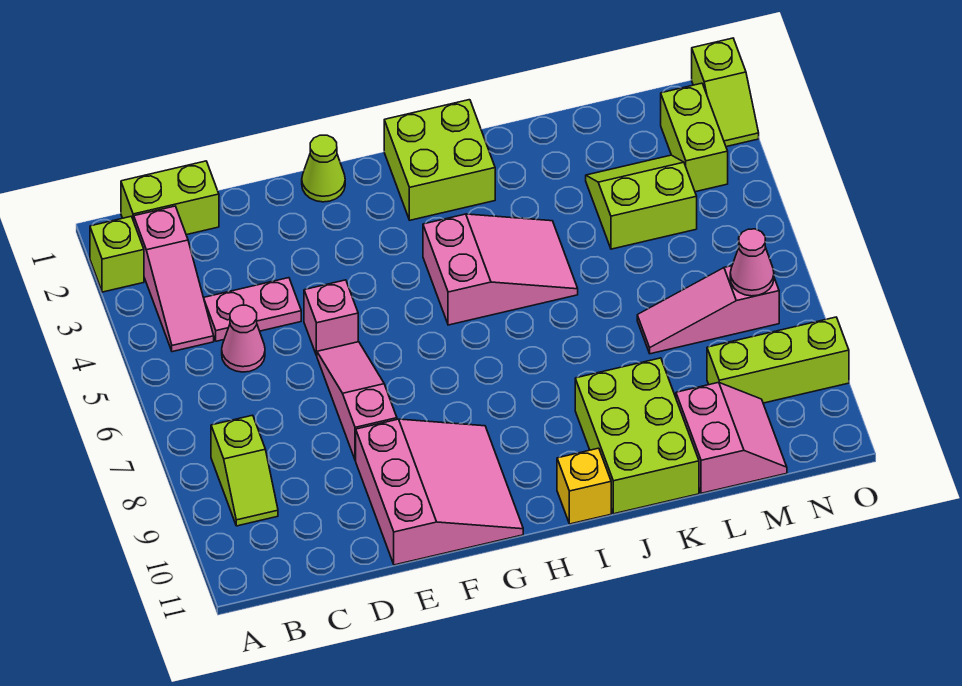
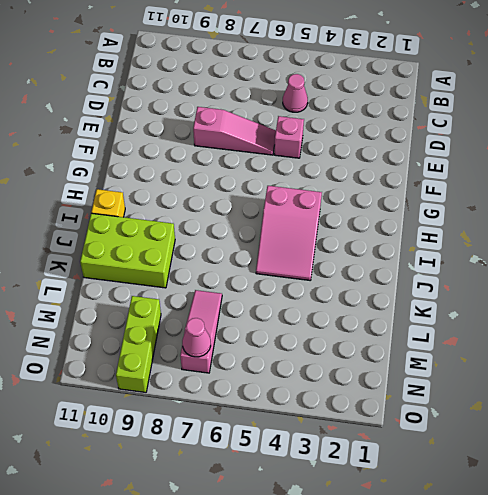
none -> lime brick A2 level 1
none -> lime brick B1:C1 level 1
none -> pink slope B2:B4 level 1 top 2

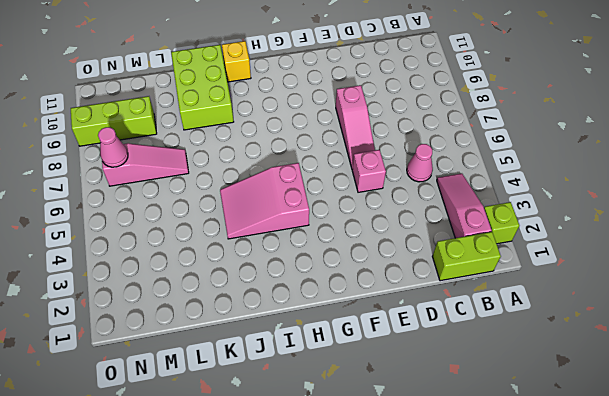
none -> lime slope B8:B9 level 1 top 8
none -> pink plate C4:D4 level 1
none -> pink slope E9:G11 level 1 top E

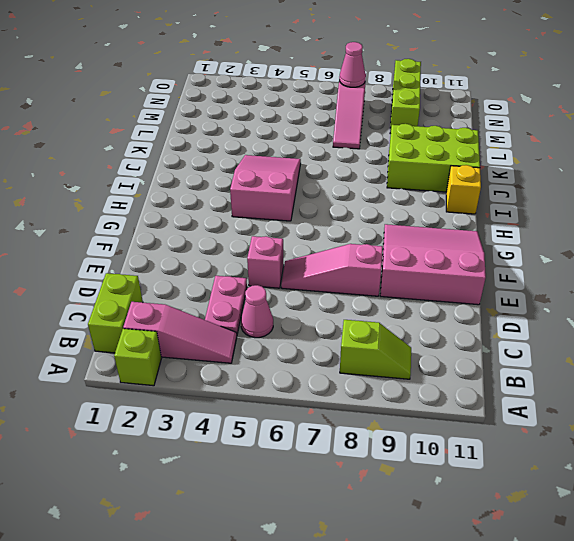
none -> lime cone F1 level 1
none -> lime brick H1:I2 level 1
none -> lime slope L3:M4 level 1 top 4

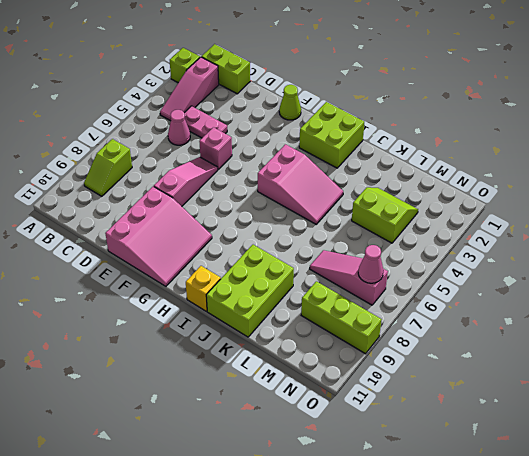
none -> pink slope L10:M11 level 1 top L
none -> lime brick N2:N3 level 1
none -> lime slope O1:O2 level 1 top 1

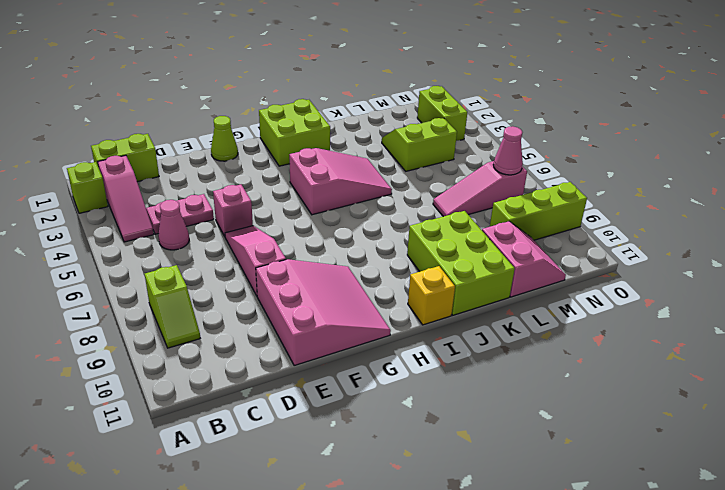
none -> lime slope O1:O2 level 1 top 1

